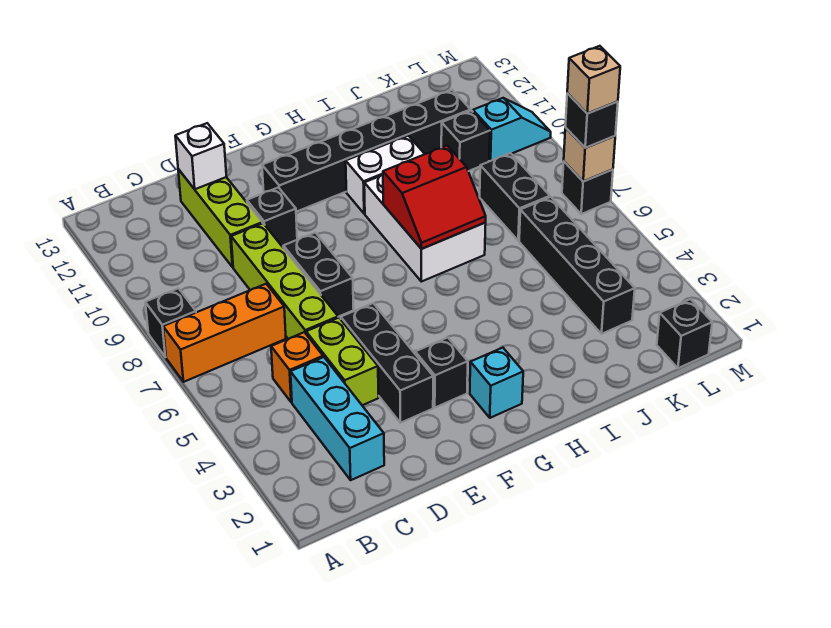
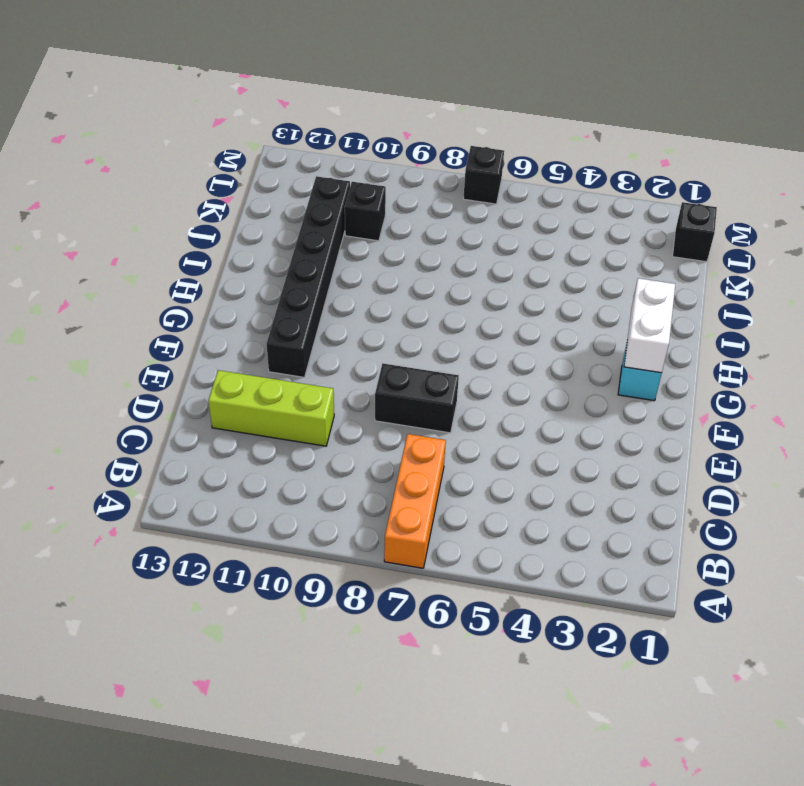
white brick G2:H2 level 2 -> white brick H10:I10 level 1
none -> black brick A8 level 1
none -> cyan brick C2:C4 level 1
none -> orange brick C5 level 1

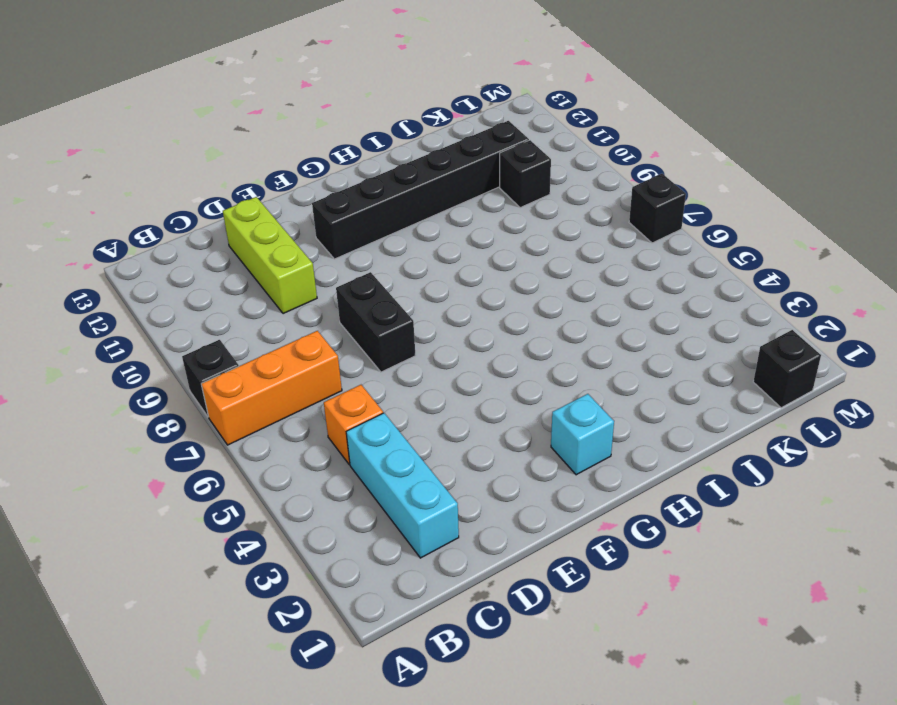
none -> lime brick D4:D5 level 1
none -> lime brick D6:D9 level 1
none -> black brick E3:E5 level 1

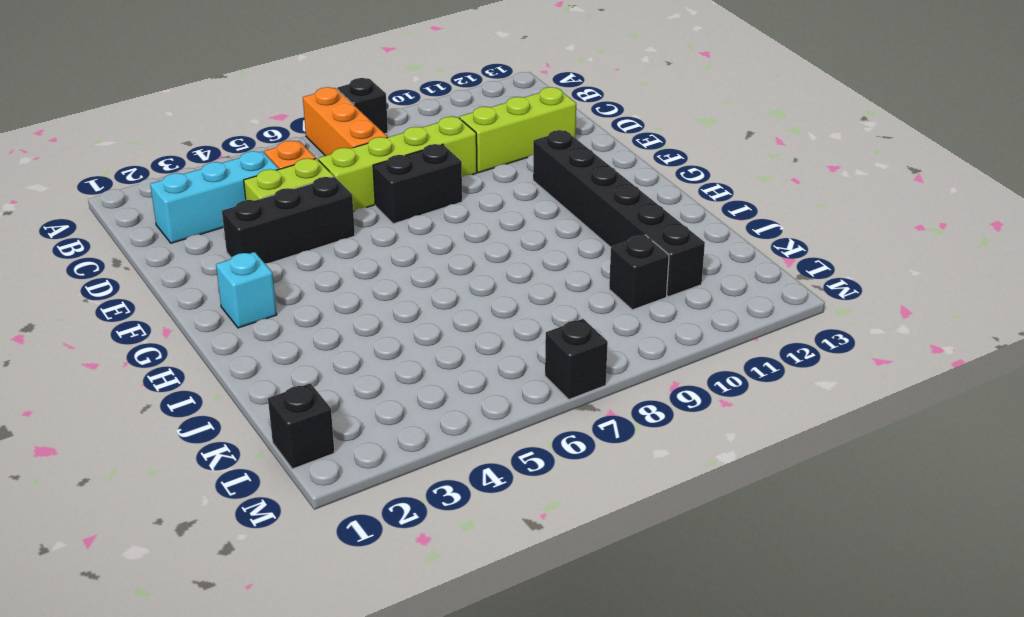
none -> black brick E10 level 1
none -> black brick F3 level 1
none -> white brick H7:I9 level 1

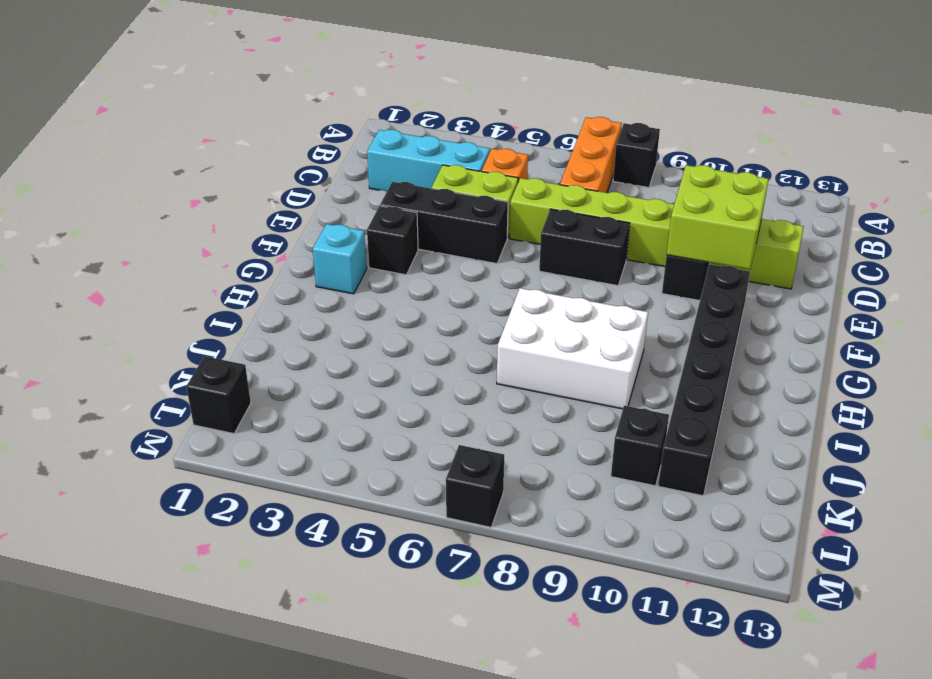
lime brick D10:E11 level 2 -> none
none -> white brick H10:I10 level 1
none -> black brick K3:K6 level 1
none -> black brick K7:K8 level 1

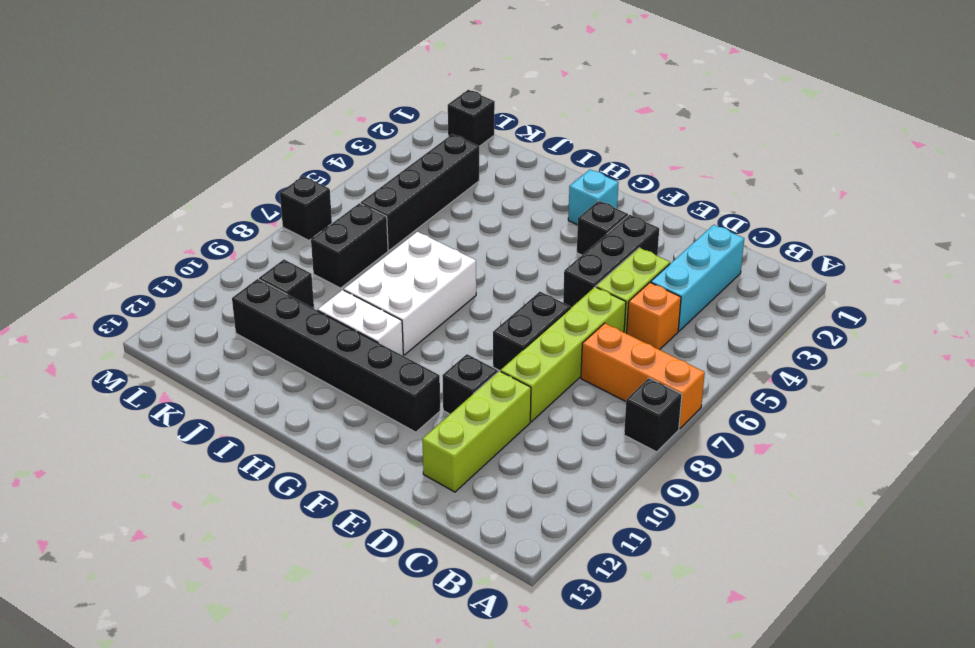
none -> cyan slope L10:M10 level 1 top L
none -> white brick D12 level 2
none -> red slope H7:I8 level 2 top 8

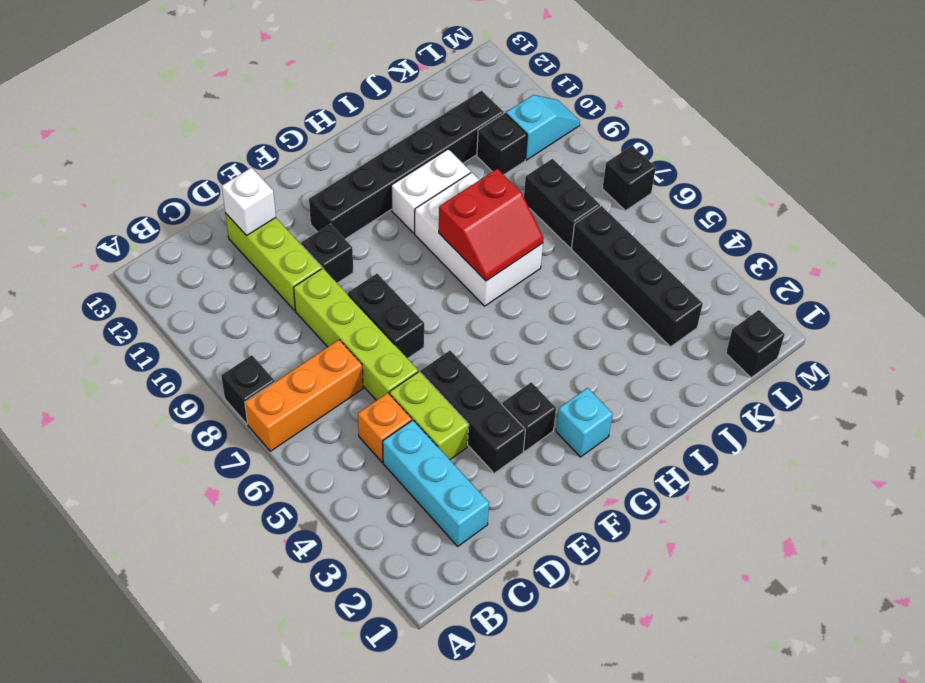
none -> tan brick M7 level 2
none -> black brick M7 level 3
none -> tan brick M7 level 4

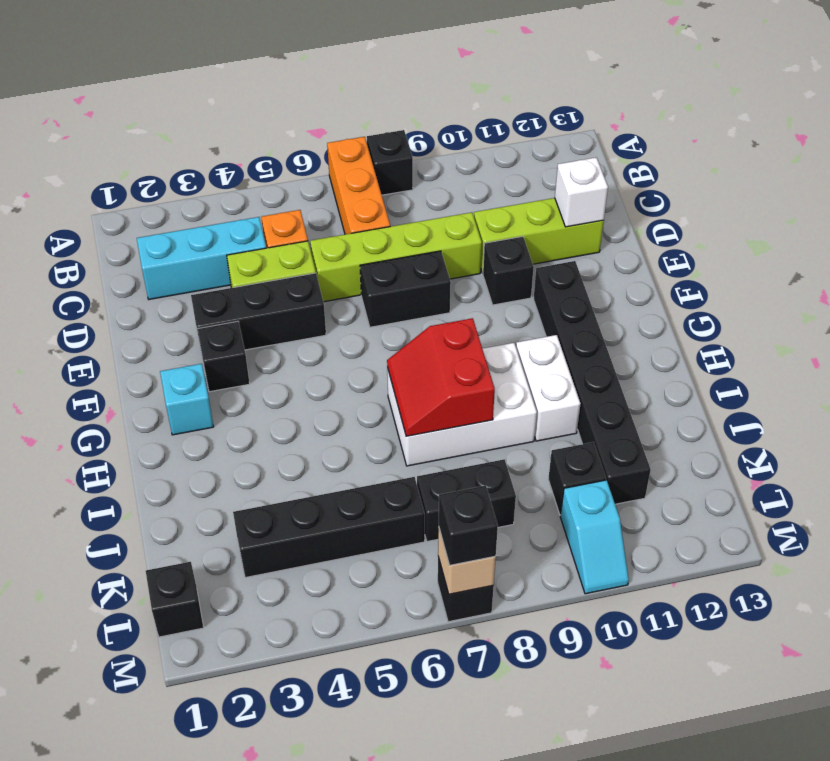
none -> tan brick M7 level 4

